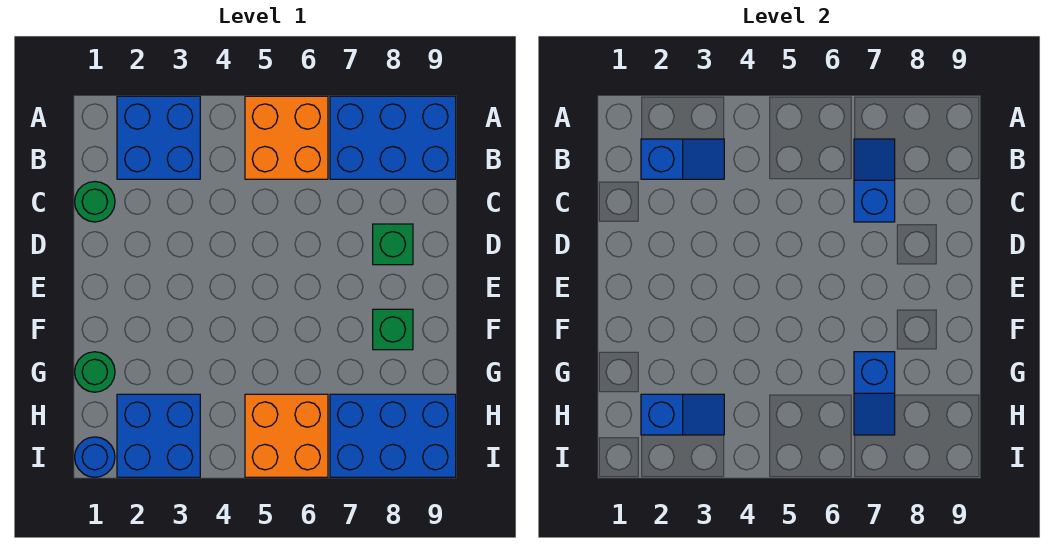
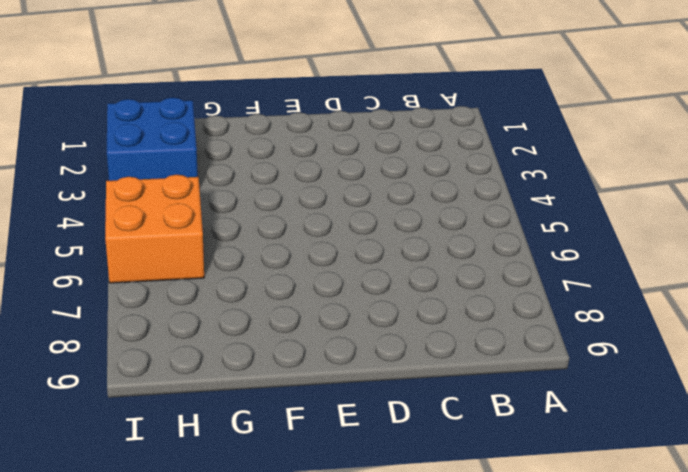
none -> blue brick A2:B3 level 1
none -> orange brick A5:B6 level 1
none -> blue brick A7:B9 level 1

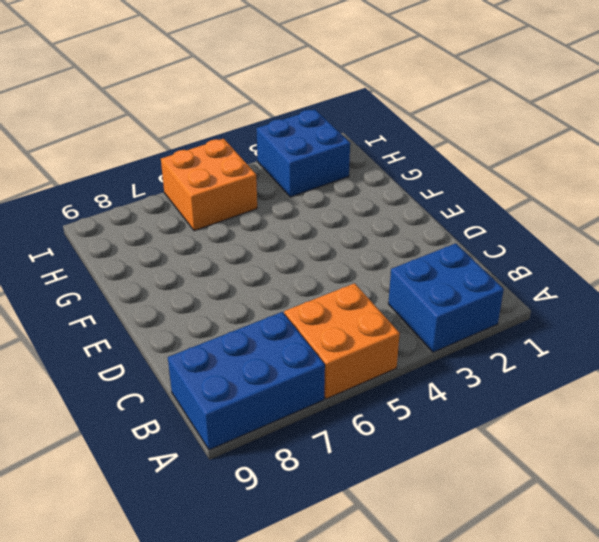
none -> green round brick C1 level 1
none -> green brick D8 level 1
none -> green brick F8 level 1

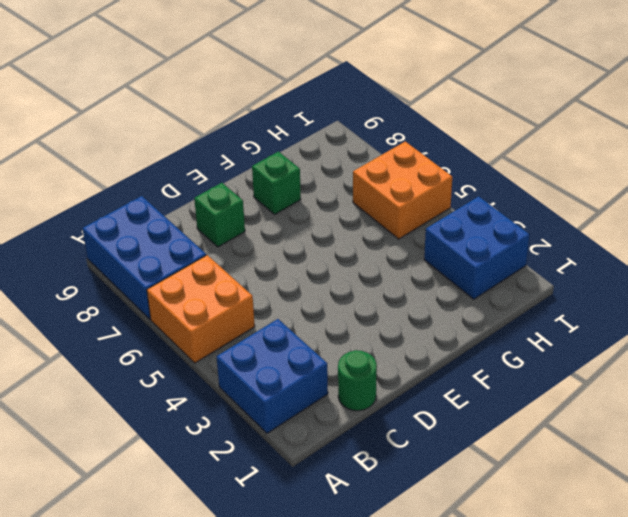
none -> green round brick G1 level 1
none -> blue brick H7:I9 level 1
none -> blue round brick I1 level 1

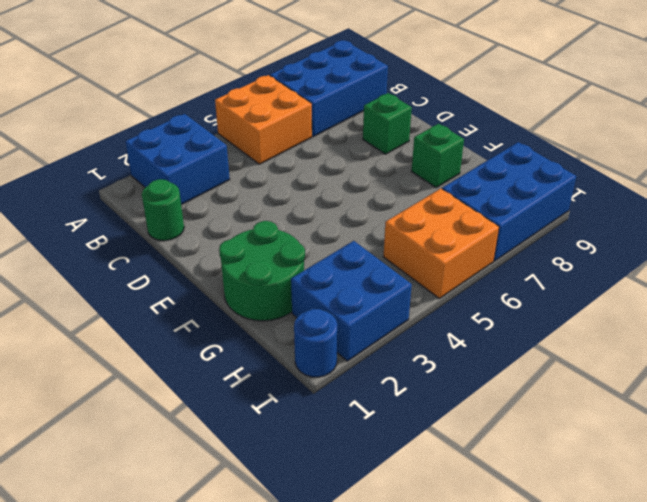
green round brick F1:G2 level 1 -> green round brick G1 level 1
none -> blue slope B2:B3 level 2 top 2
none -> blue slope B7:C7 level 2 top C
none -> blue slope G7:H7 level 2 top G

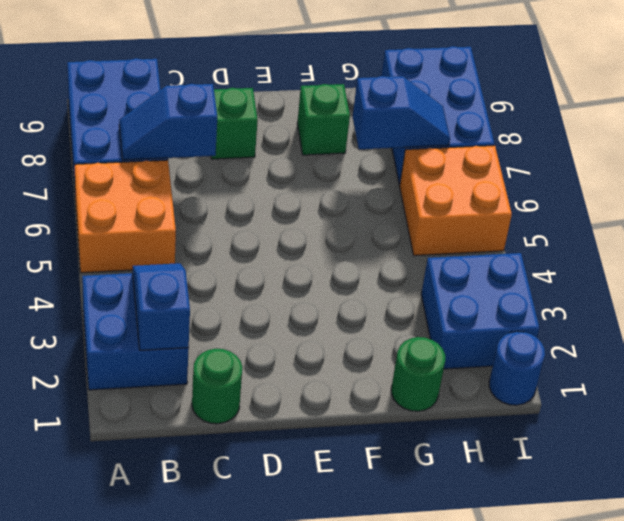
none -> blue slope H2:H3 level 2 top 2

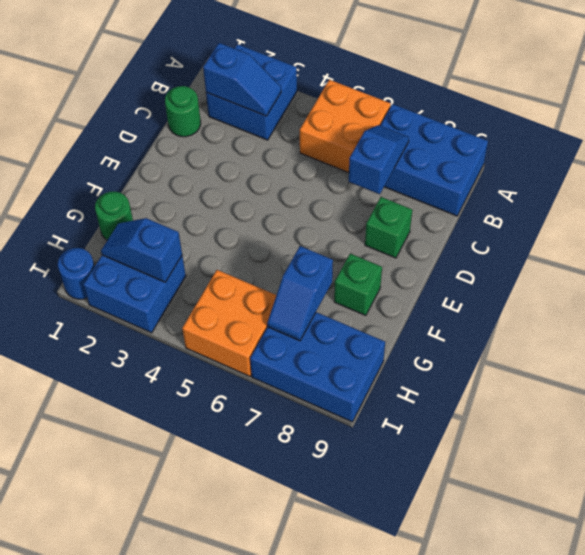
blue slope H2:H3 level 2 top 3 -> blue slope H2:H3 level 2 top 2

